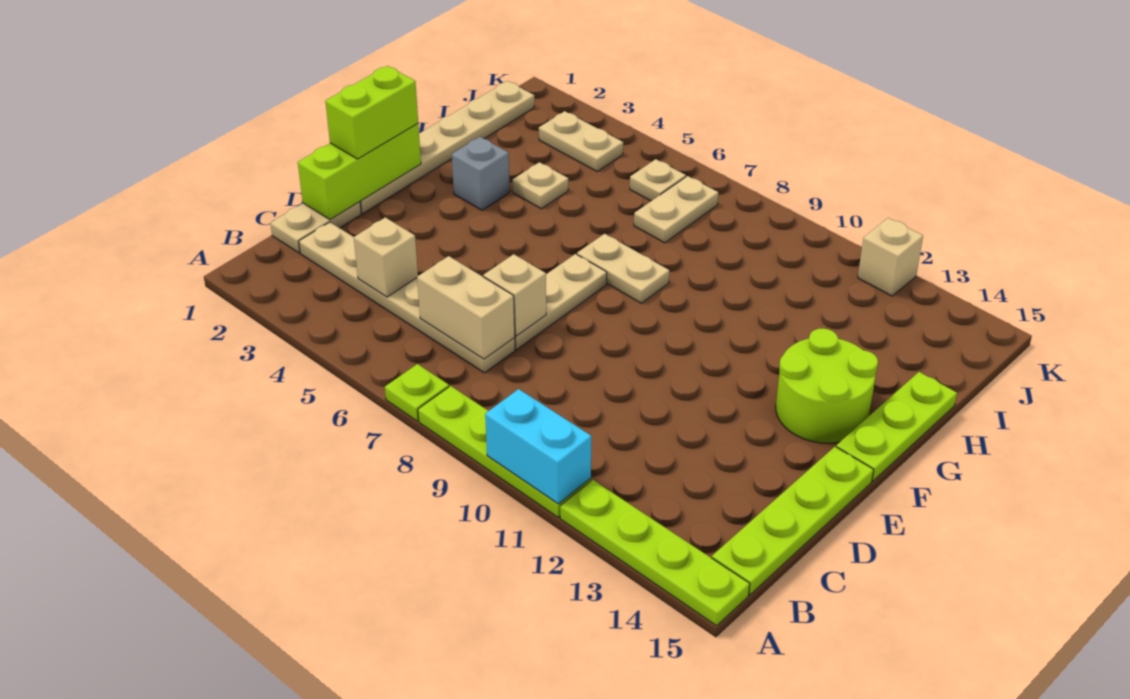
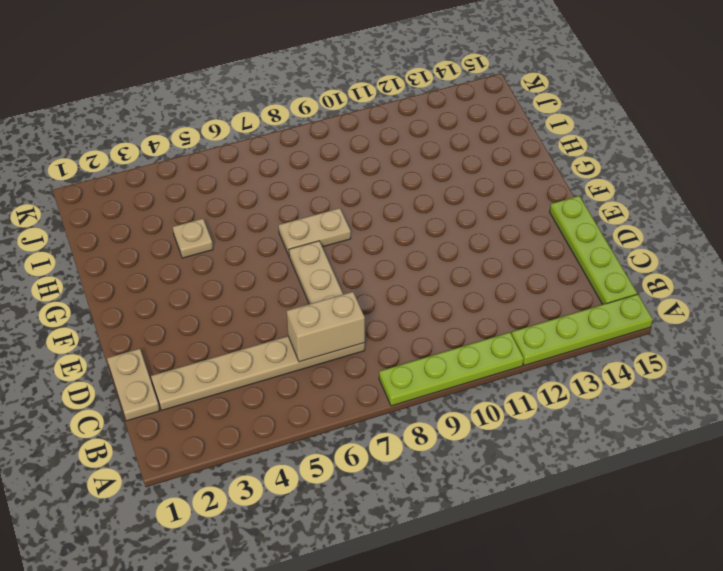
none -> lime plate A7 level 1
none -> tan plate E1:J1 level 1
none -> lime round brick F13:G14 level 1

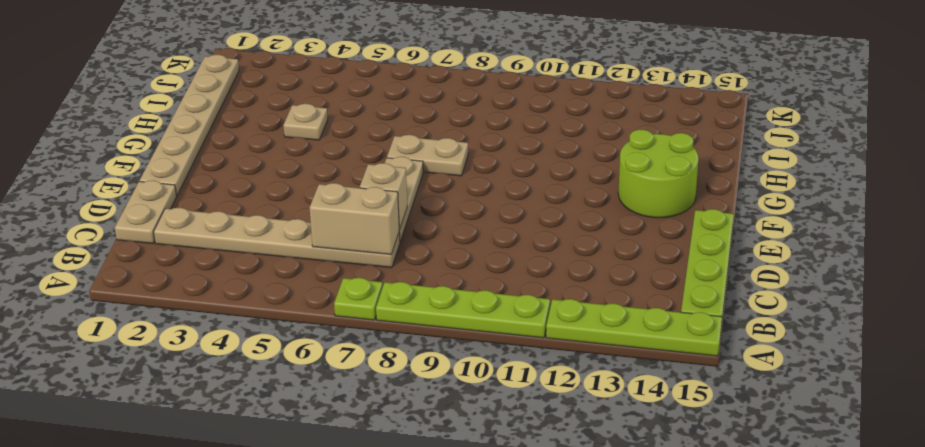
none -> lime plate F15:H15 level 1
none -> grey brick G3 level 1
none -> tan plate I7:J7 level 1

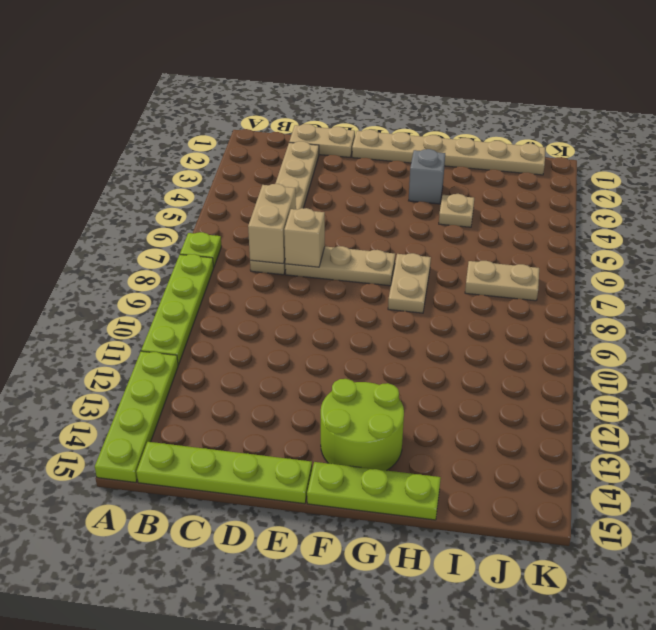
none -> tan plate J3:J4 level 1
none -> tan plate J6 level 1
none -> tan brick K12 level 1

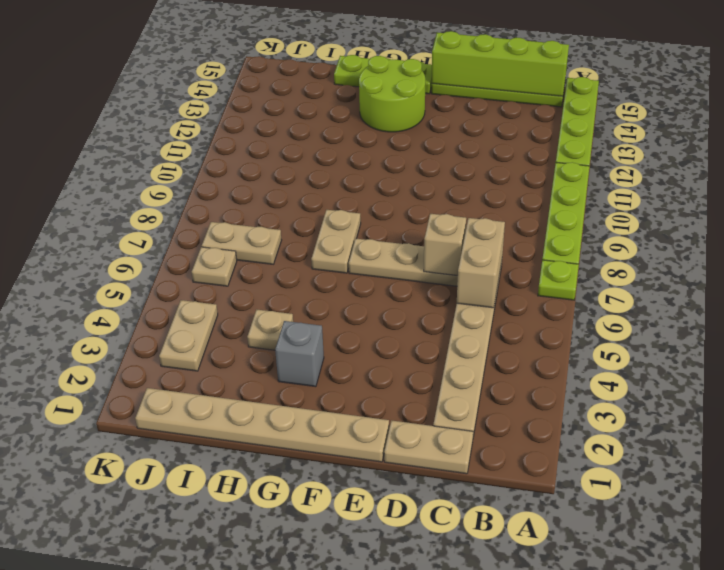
lime brick B15:E15 level 2 -> none
none -> tan brick K12 level 1
none -> cyan brick A10:A11 level 2
none -> tan brick C4 level 2

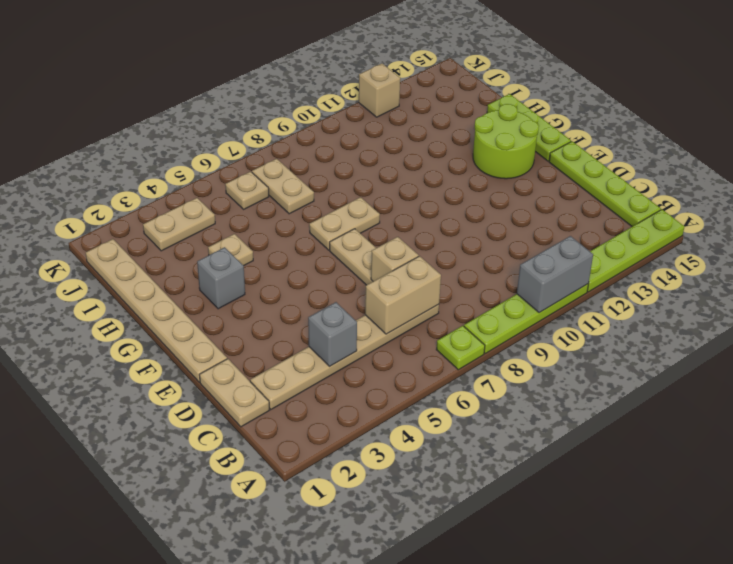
grey brick A10:A11 level 2 -> cyan brick A10:A11 level 2
grey brick C4 level 2 -> tan brick C4 level 2
none -> lime brick D1:F1 level 2
none -> lime brick E1:F1 level 3

